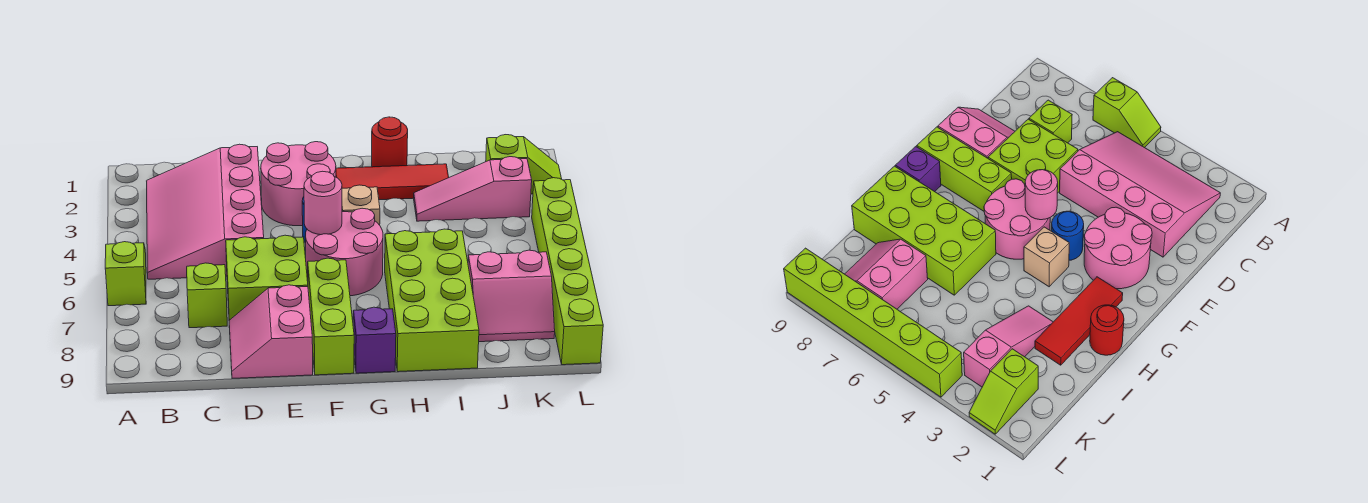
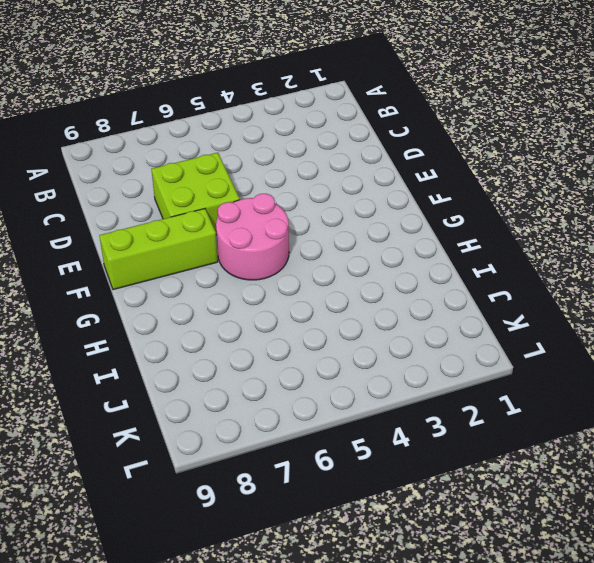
none -> lime slope A5:A6 level 1 top 6
none -> pink slope B2:D5 level 1 top D
none -> lime brick C7 level 1

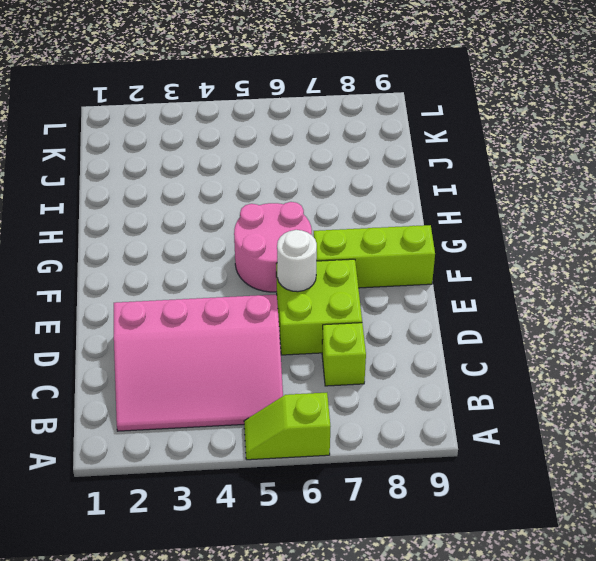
white round brick E6 level 2 -> none
none -> pink slope D8:E9 level 1 top E
none -> pink round brick E2:F3 level 1
none -> blue round brick F4 level 1

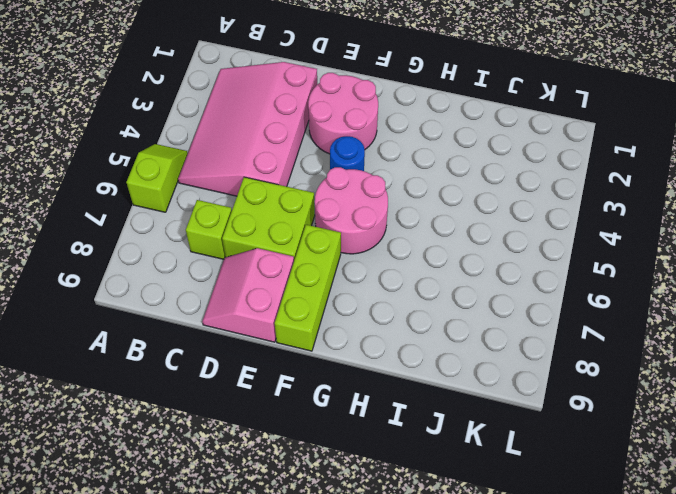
none -> red tile G2:I2 level 1
none -> tan brick G4 level 1
none -> purple brick G9 level 1

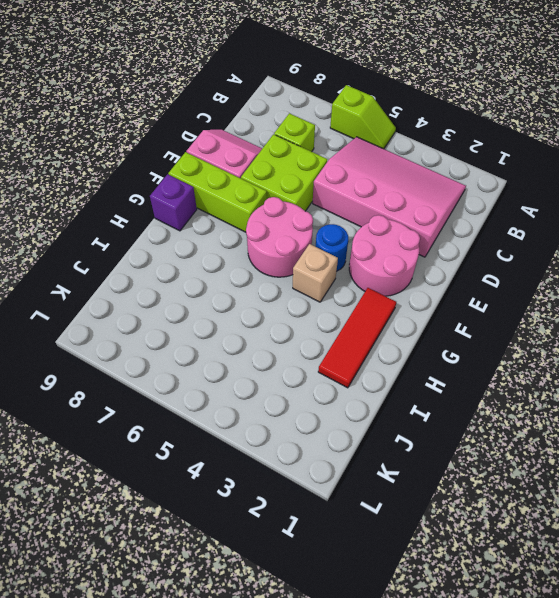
none -> red round brick H1 level 1
none -> lime brick H6:I9 level 1
none -> pink slope I3:K3 level 1 top K

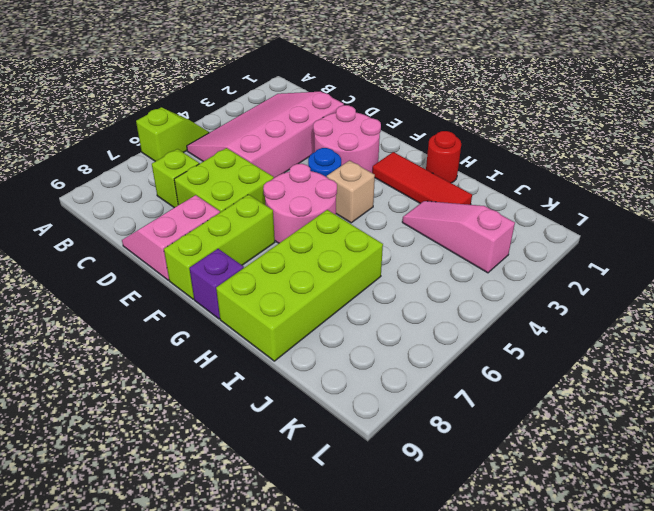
none -> pink slope J7:K8 level 1 top 7
none -> lime slope K2:L2 level 1 top K
none -> lime brick L4:L9 level 1

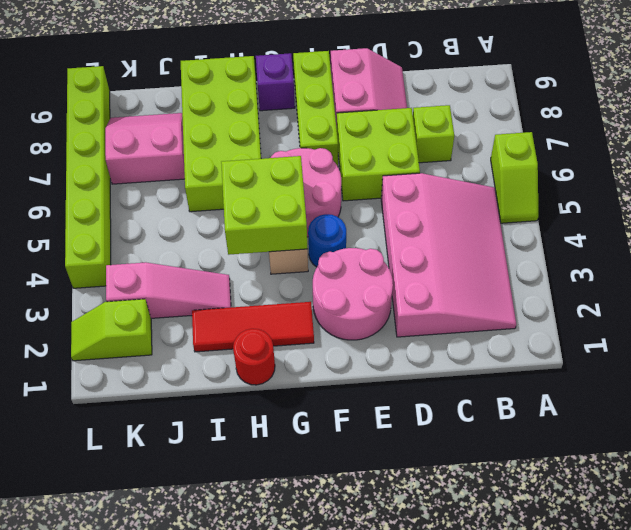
lime brick G4:H5 level 2 -> none
none -> pink round brick F5 level 2

